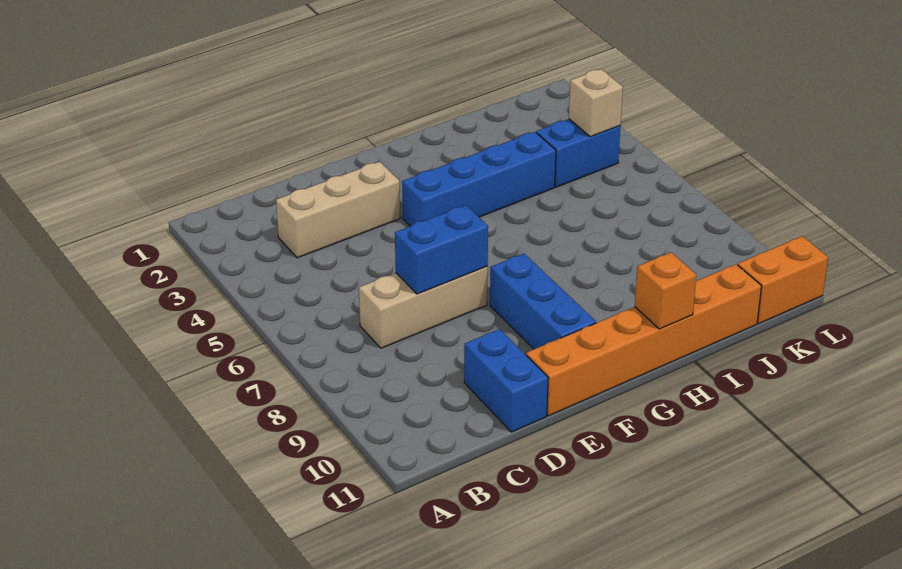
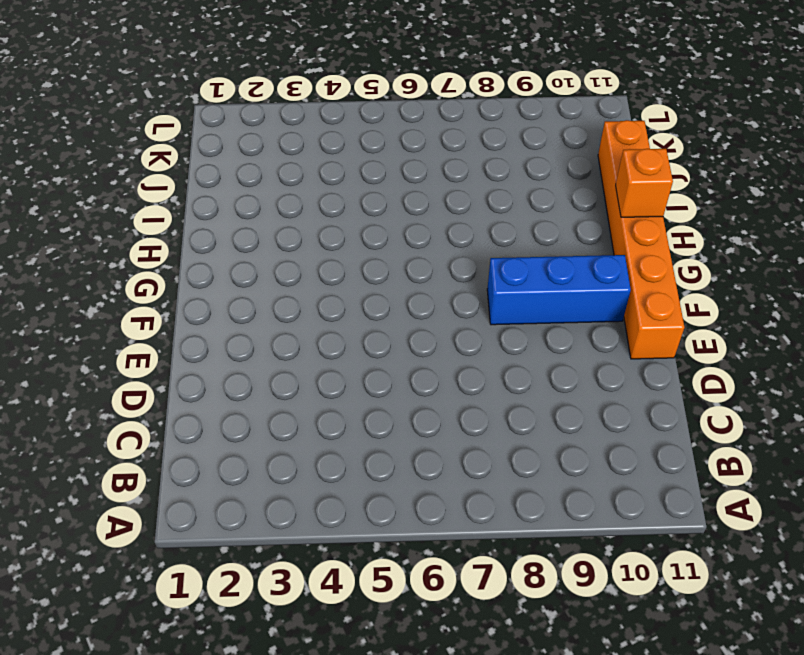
none -> tan brick C3:E3 level 1
none -> tan brick C7:E7 level 1

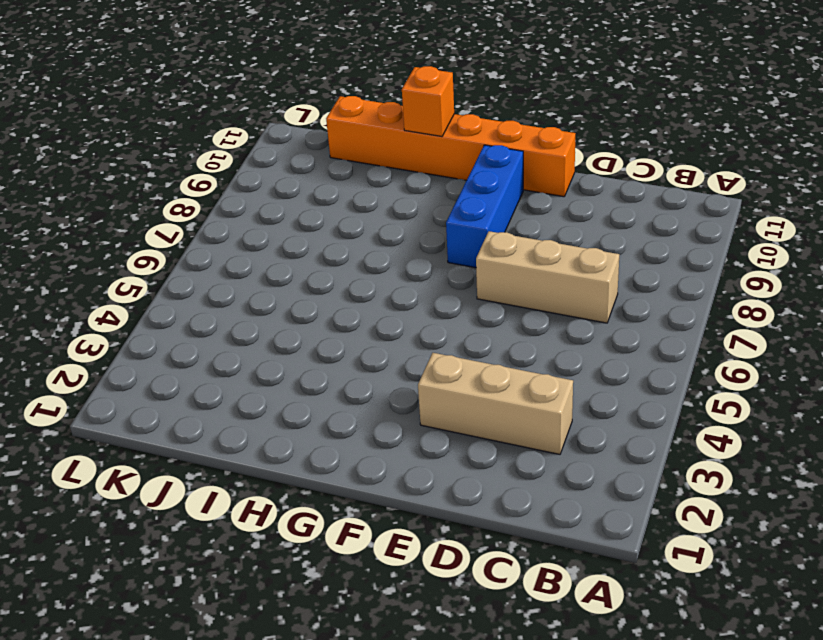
none -> blue brick D10:D11 level 1
none -> blue brick F4:I4 level 1

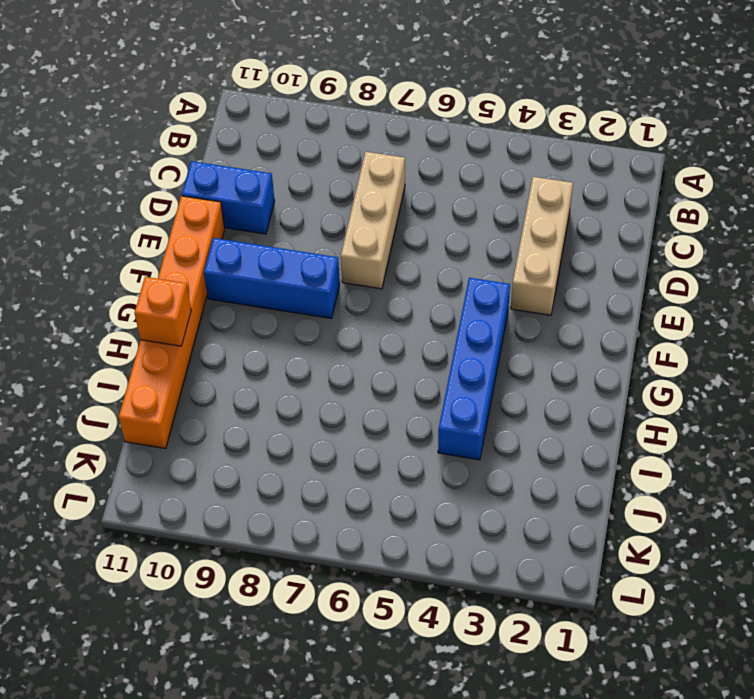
none -> blue brick J4:K4 level 1
none -> orange brick K11:L11 level 1

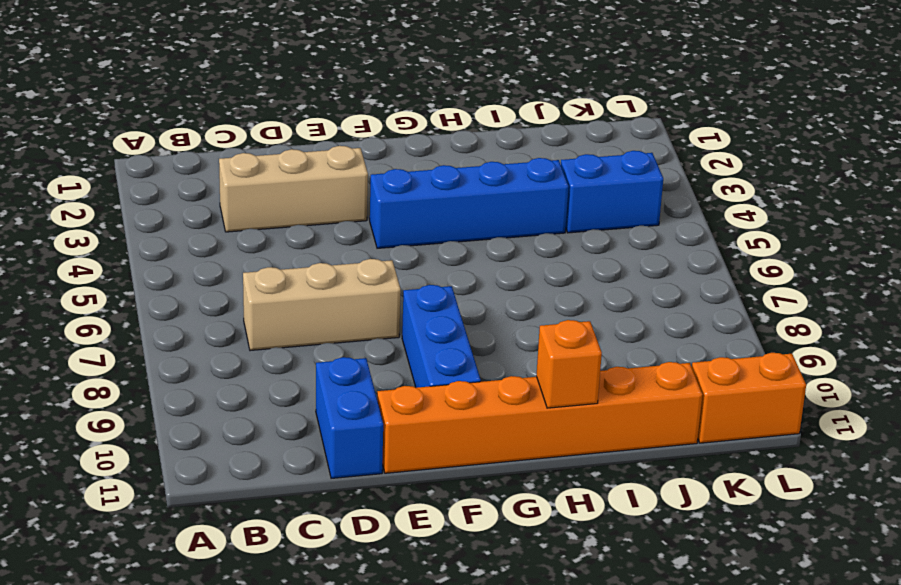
none -> blue brick D7:E7 level 2
none -> tan brick K4 level 2

